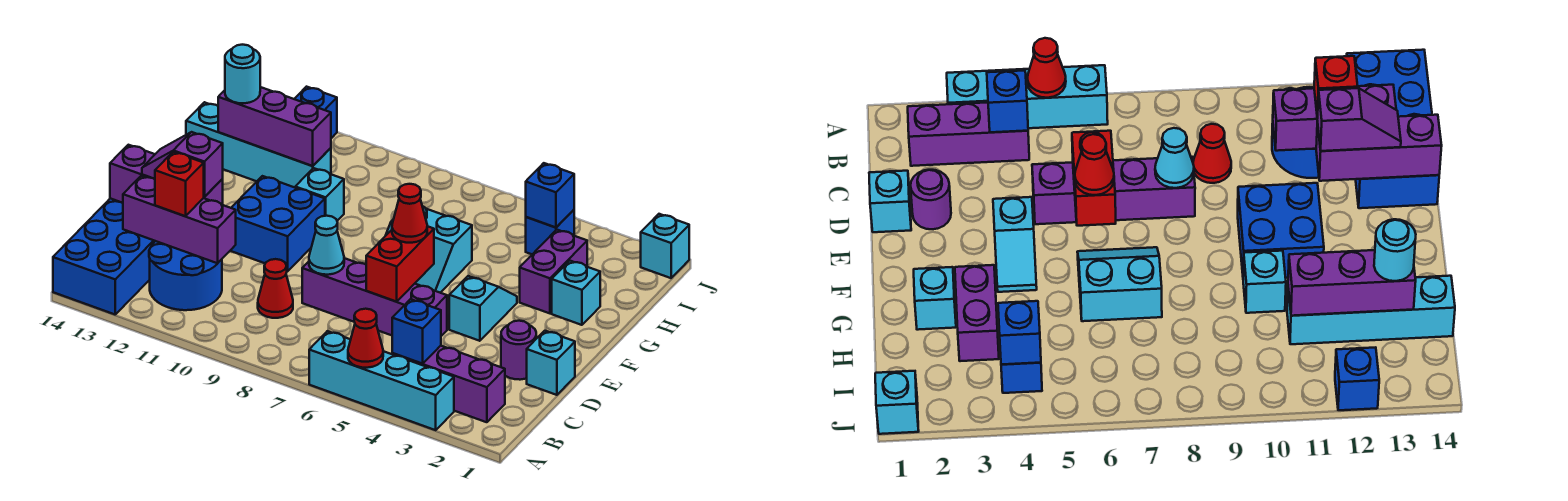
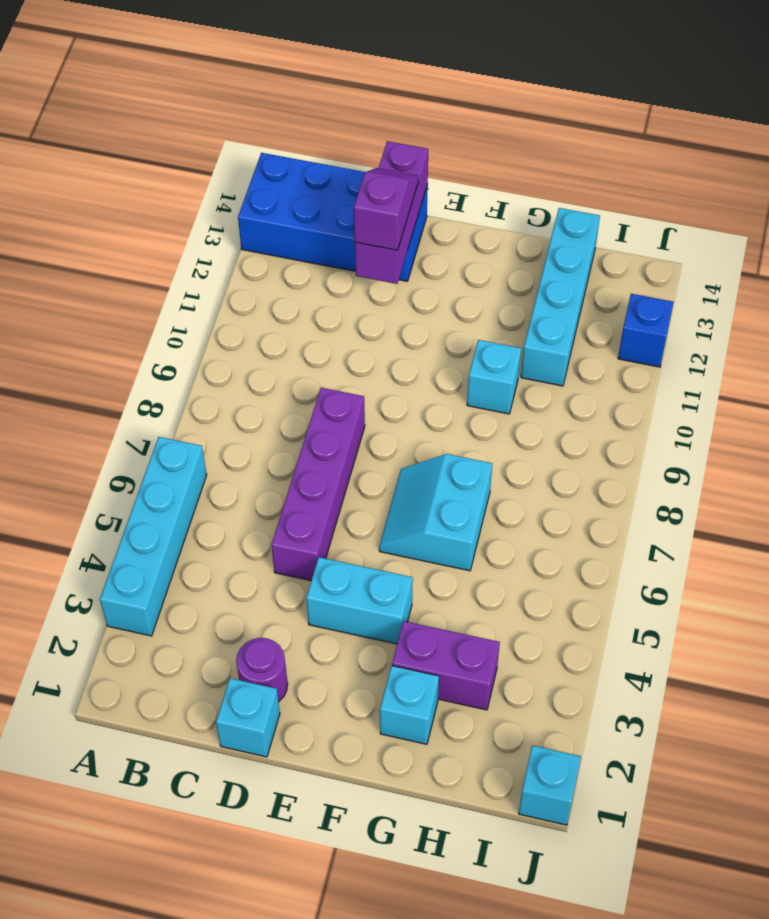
cyan brick E4:F4 level 1 -> cyan slope E4:F4 level 1 top E
none -> purple brick B2:B4 level 1
none -> blue round brick B11:C12 level 1
none -> red cone C9 level 1
none -> blue brick E10:F11 level 1

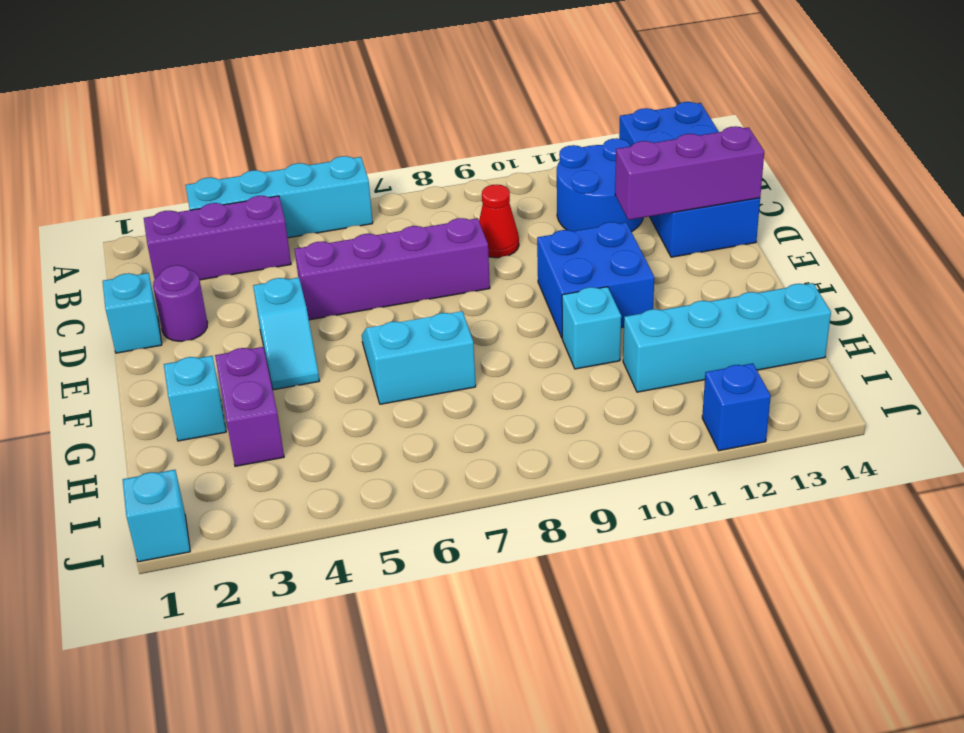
none -> blue brick I4 level 1
none -> red cone A5 level 2
none -> blue brick B4 level 2
none -> purple brick C11:C13 level 2

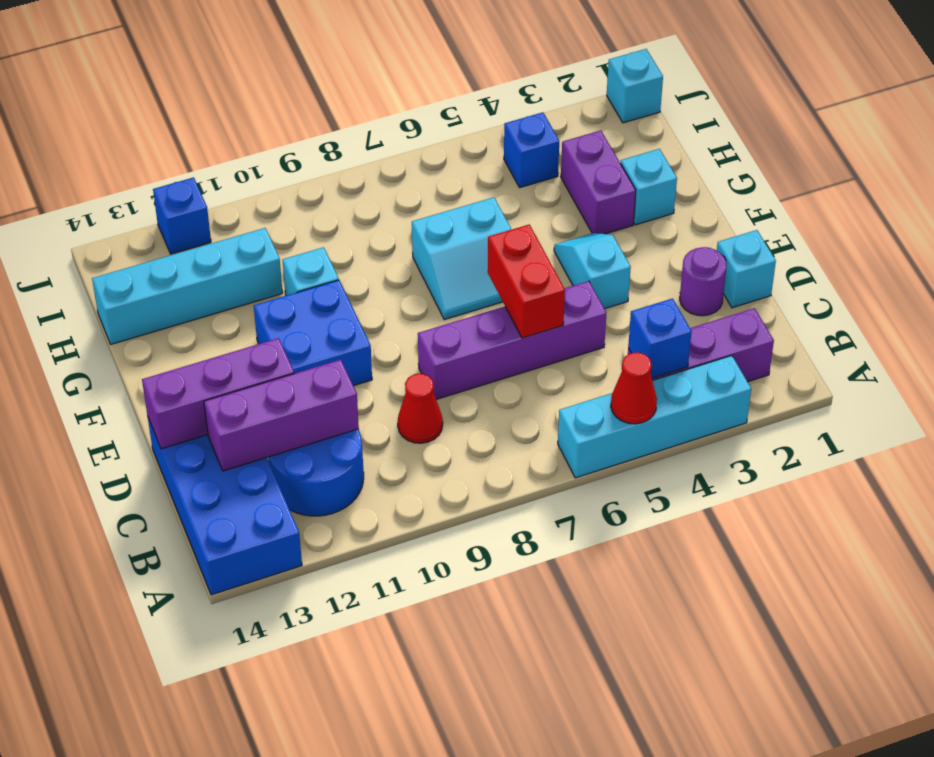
none -> cyan cone D8 level 2
none -> purple brick H11:H13 level 2
none -> blue brick I4 level 2
none -> red brick C12 level 3

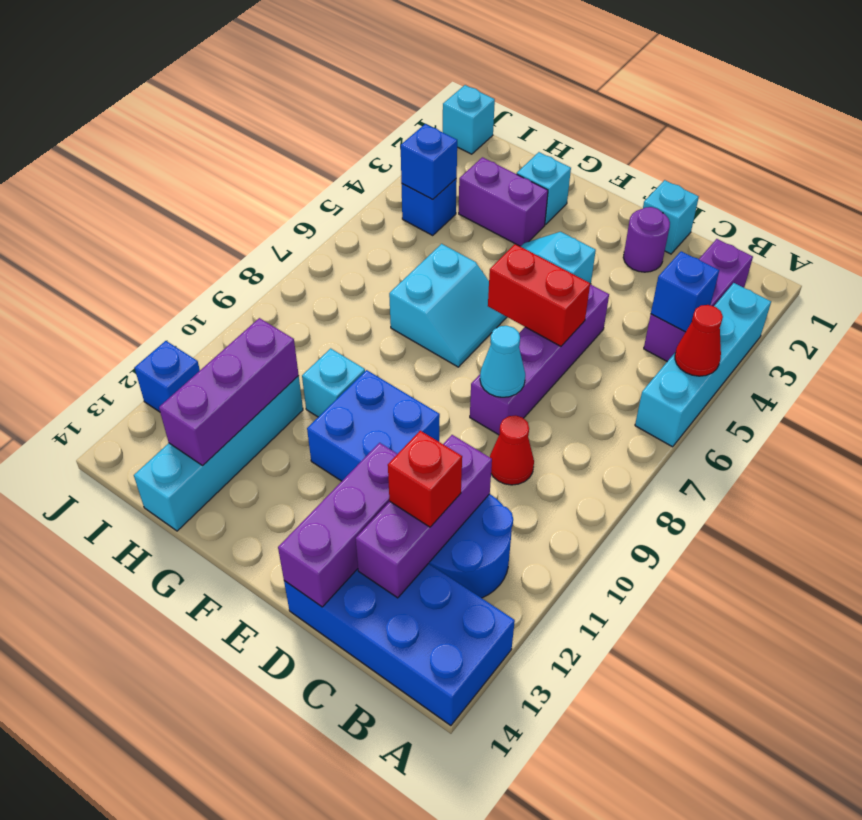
none -> purple slope D12:D13 level 3 top 12
none -> red cone E6 level 3
none -> cyan round brick H13 level 3

